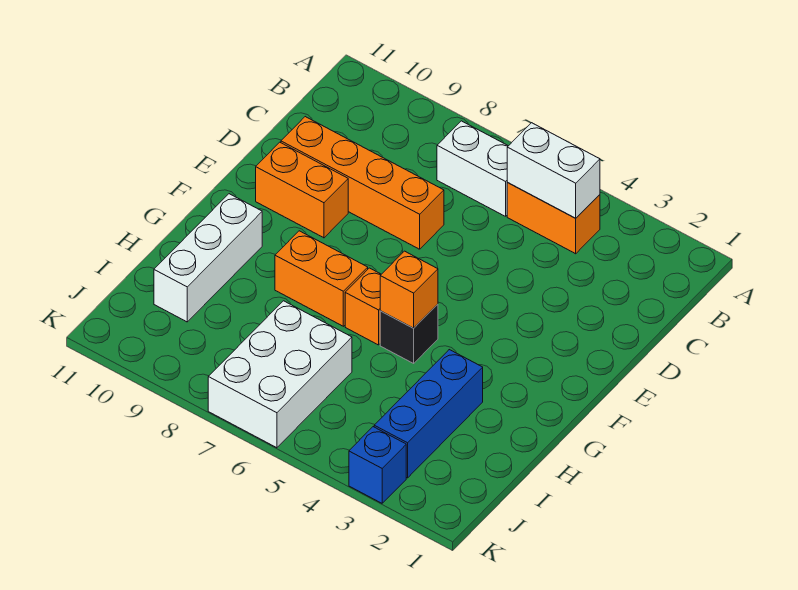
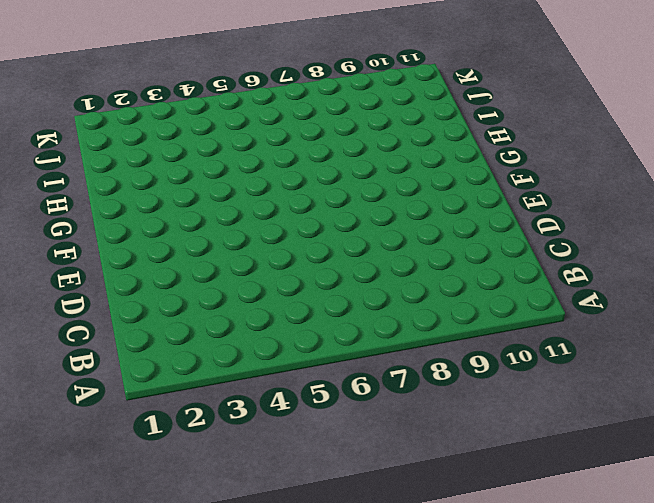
none -> orange brick B4:B5 level 1
none -> white brick B6:B7 level 1
none -> orange brick D7:D10 level 1

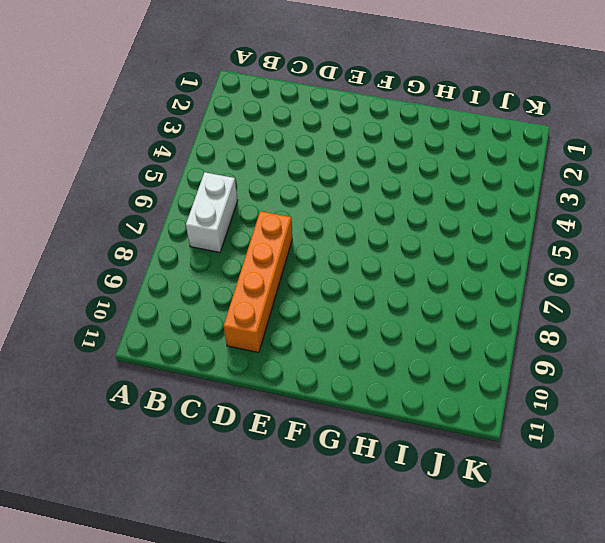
none -> orange brick B4:B5 level 1
none -> orange brick E9:E10 level 1
none -> black brick G5 level 1

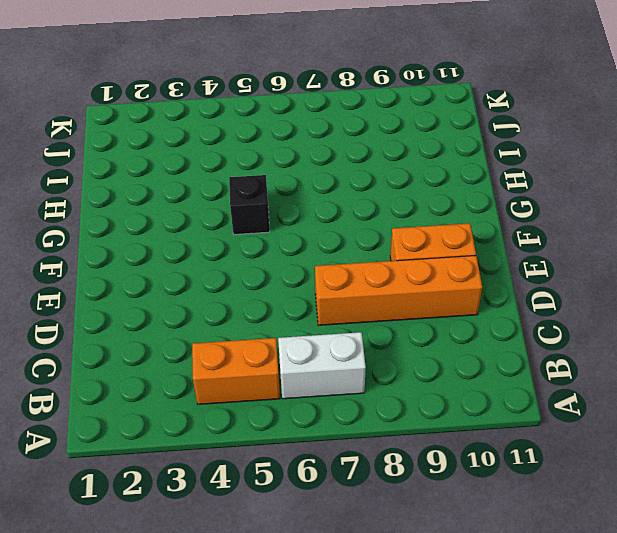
none -> orange brick G6 level 1
none -> orange brick G7:G8 level 1
none -> white brick G10:I10 level 1

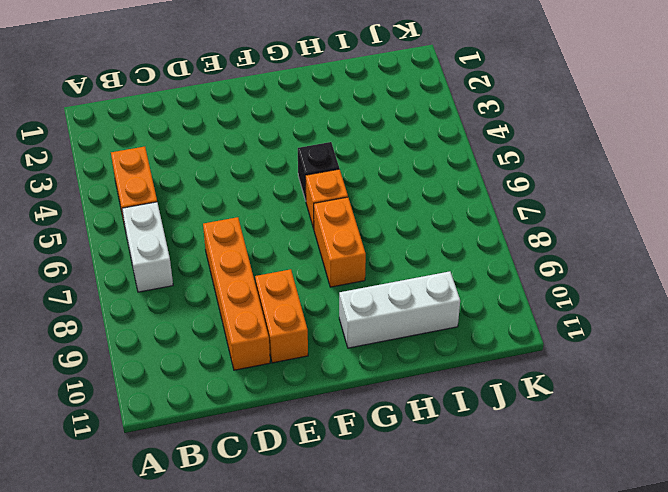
none -> blue brick H3:J3 level 1
none -> white brick I6:K7 level 1
none -> blue brick K3 level 1

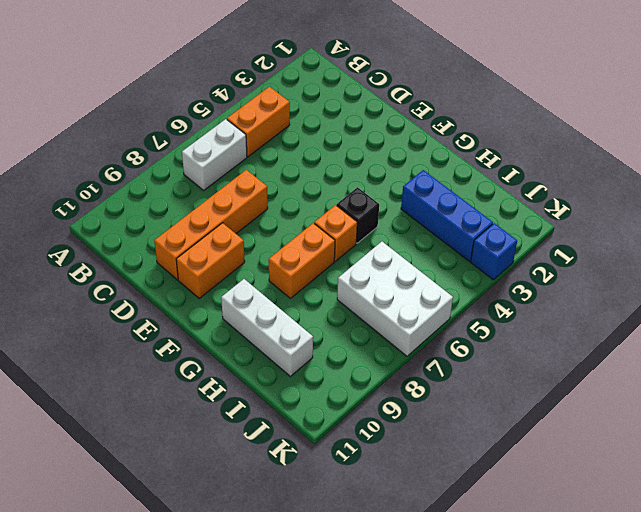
none -> white brick B4:B5 level 2
none -> orange brick G5 level 2

